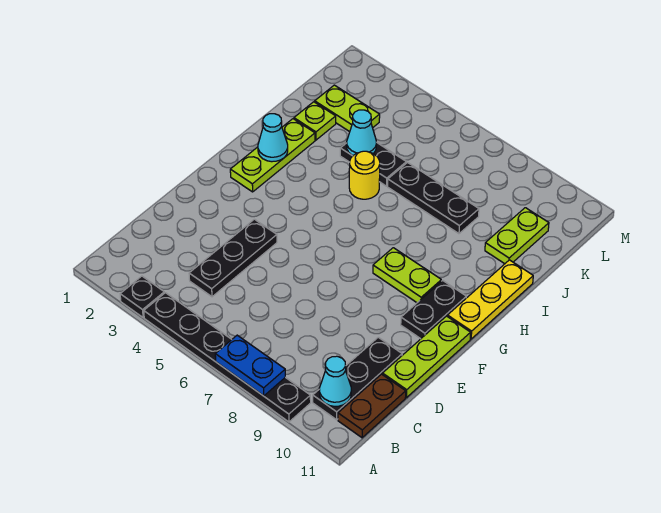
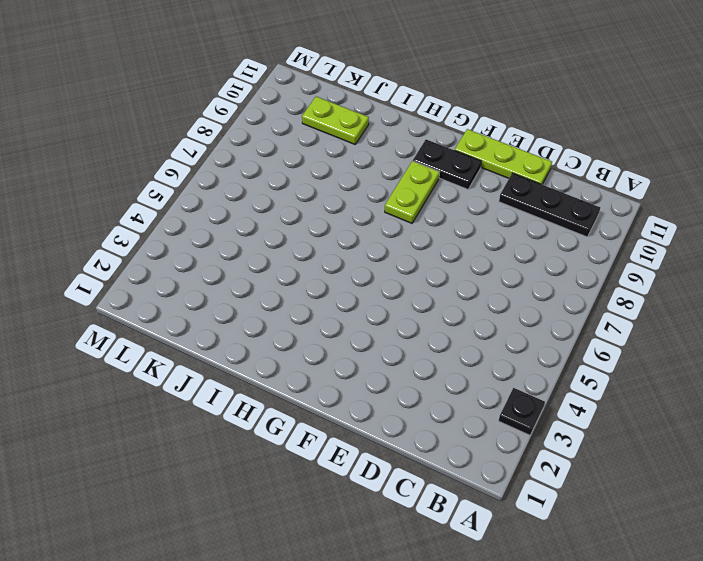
none -> black plate A4:A9 level 1
none -> brown plate B11:C11 level 1
none -> black plate C4:E4 level 1

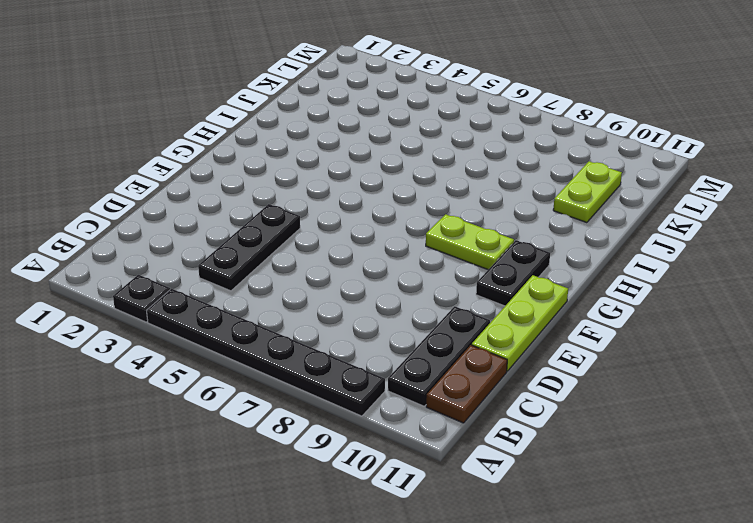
none -> lime plate G2:I2 level 1
none -> yellow plate G11:I11 level 1
none -> yellow round brick I5 level 1

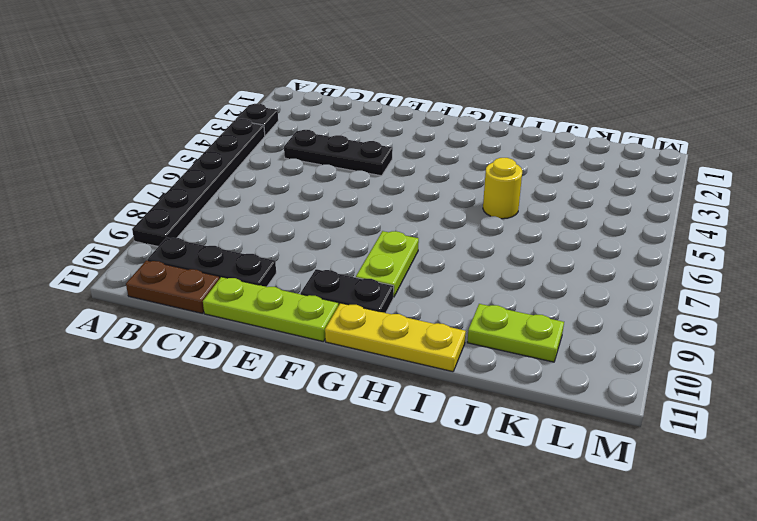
none -> lime plate G2:I2 level 1
none -> lime plate J2 level 1
none -> black plate J4:J5 level 1

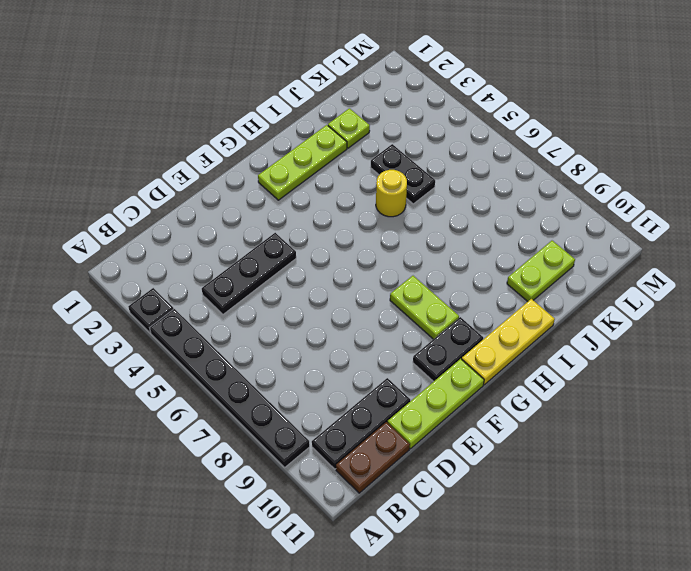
none -> black plate J6:J8 level 1
none -> lime plate K2:K3 level 1
none -> blue plate A7:A8 level 2

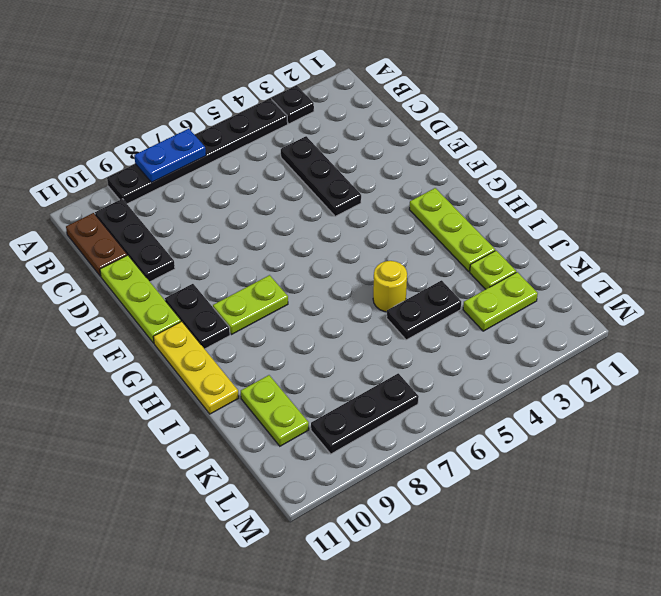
black plate L7:L9 level 1 -> black plate J6:J8 level 1
none -> cyan cone B10 level 2
none -> cyan cone H2 level 2
none -> cyan cone J4 level 2

